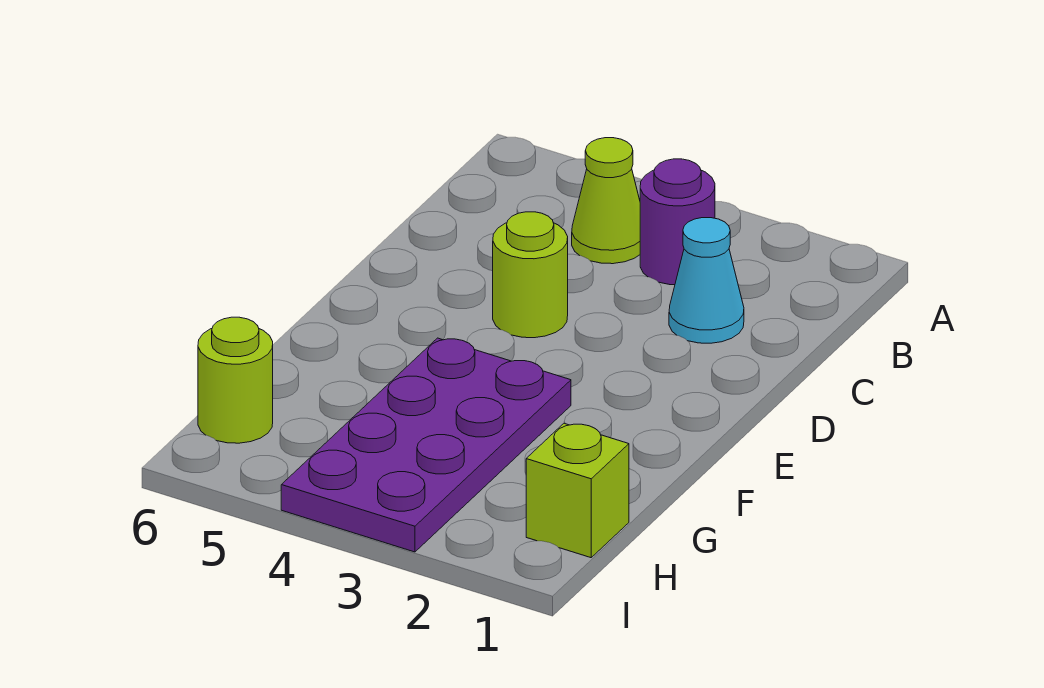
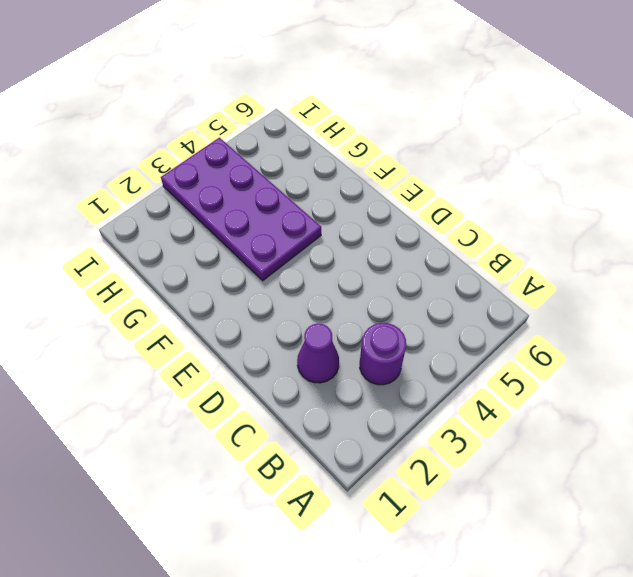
purple cone C2 level 1 -> cyan cone C2 level 1
none -> lime cone B4 level 1
none -> lime round brick D4 level 1

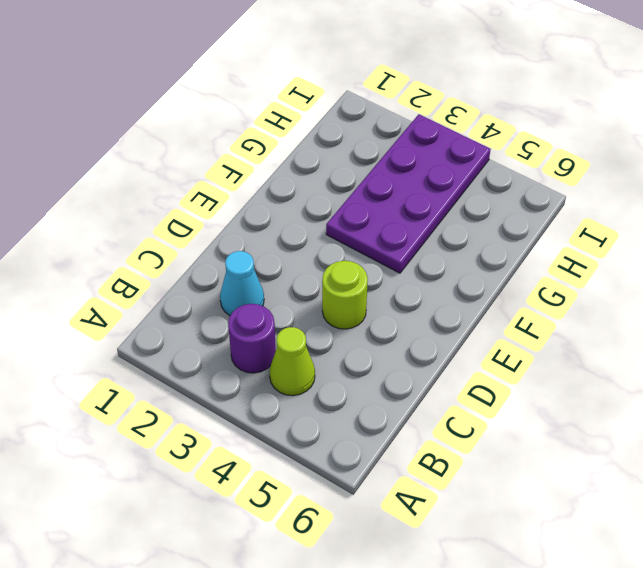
none -> lime brick H1 level 1
none -> lime round brick H6 level 1

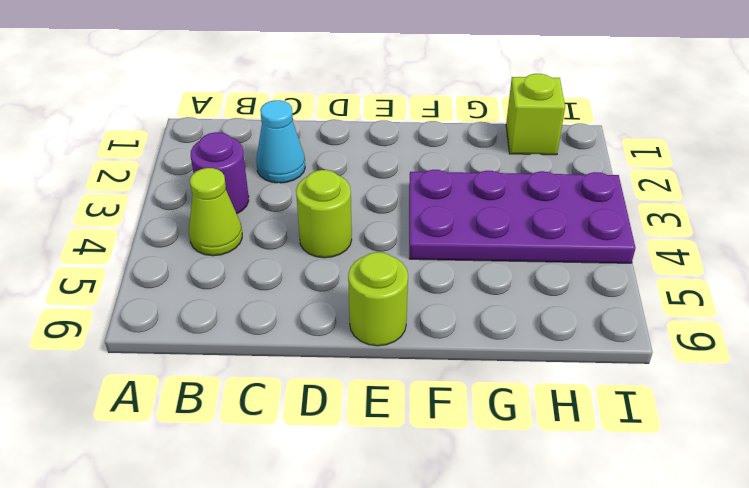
lime round brick E6 level 1 -> lime round brick H6 level 1

